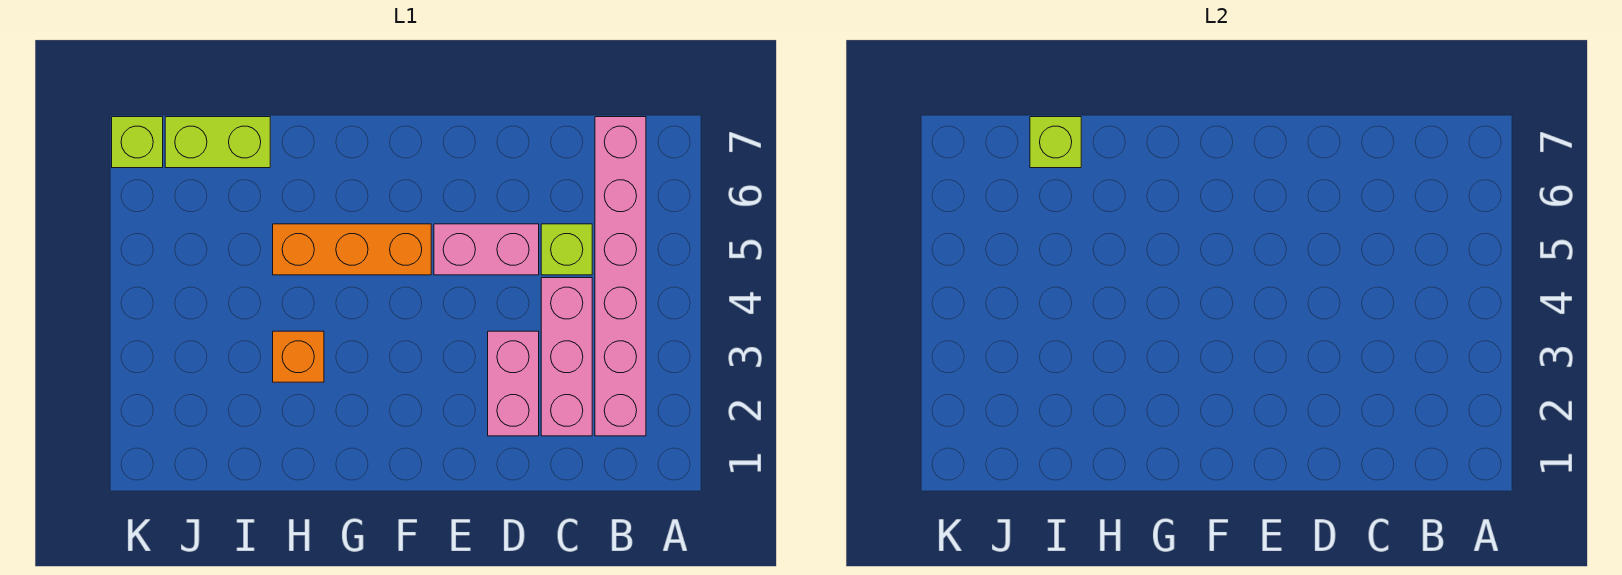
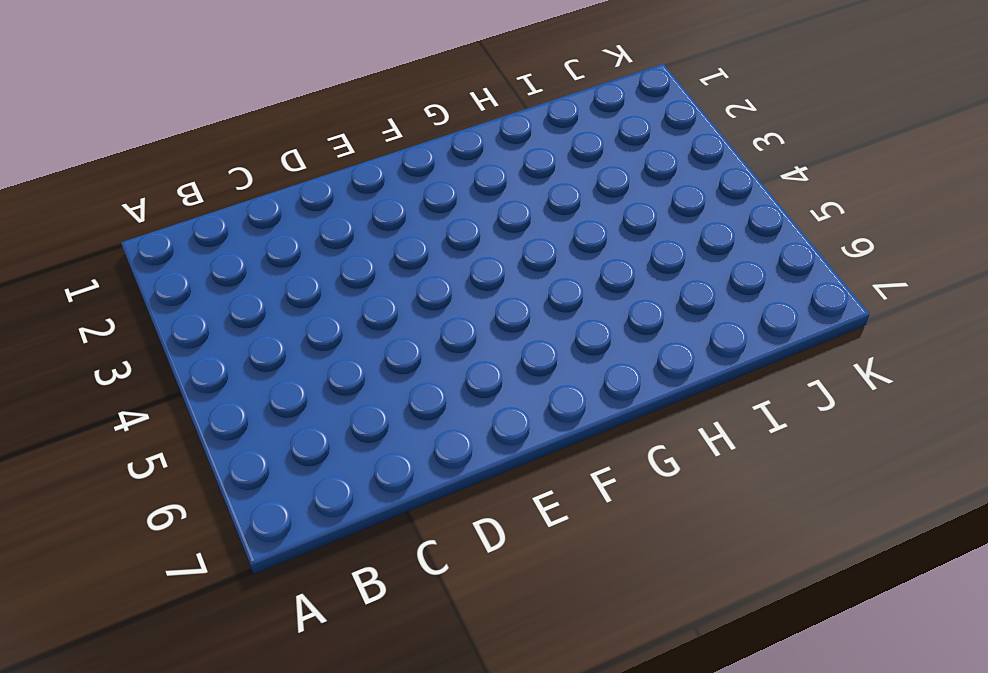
none -> pink brick B2:B7 level 1
none -> pink brick C2:C4 level 1

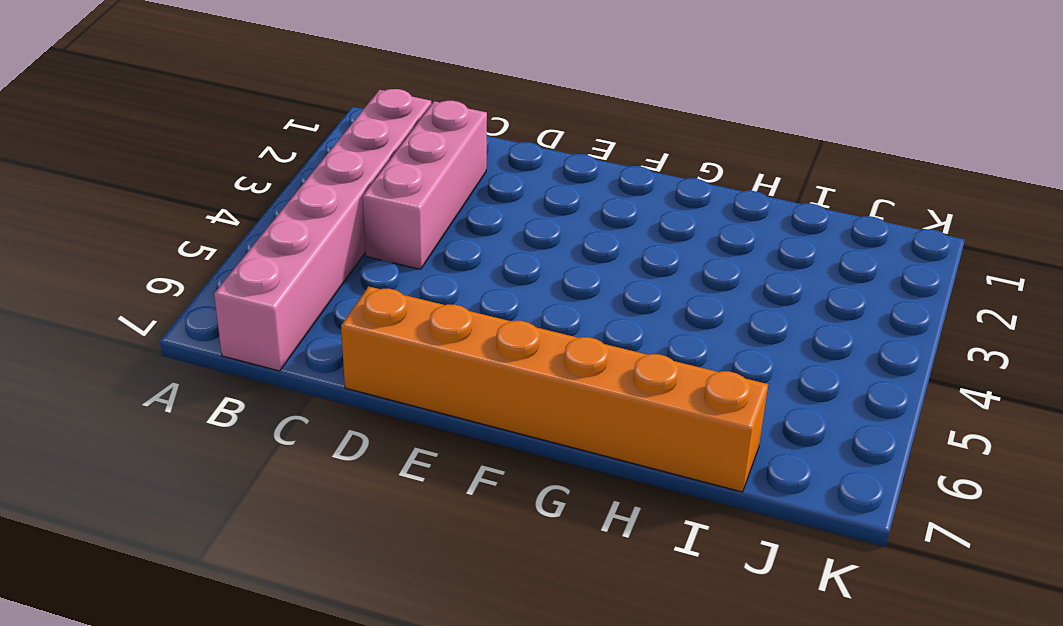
orange brick D7:I7 level 1 -> lime brick I7:J7 level 1
none -> lime brick C5 level 1
none -> pink brick D2:D3 level 1

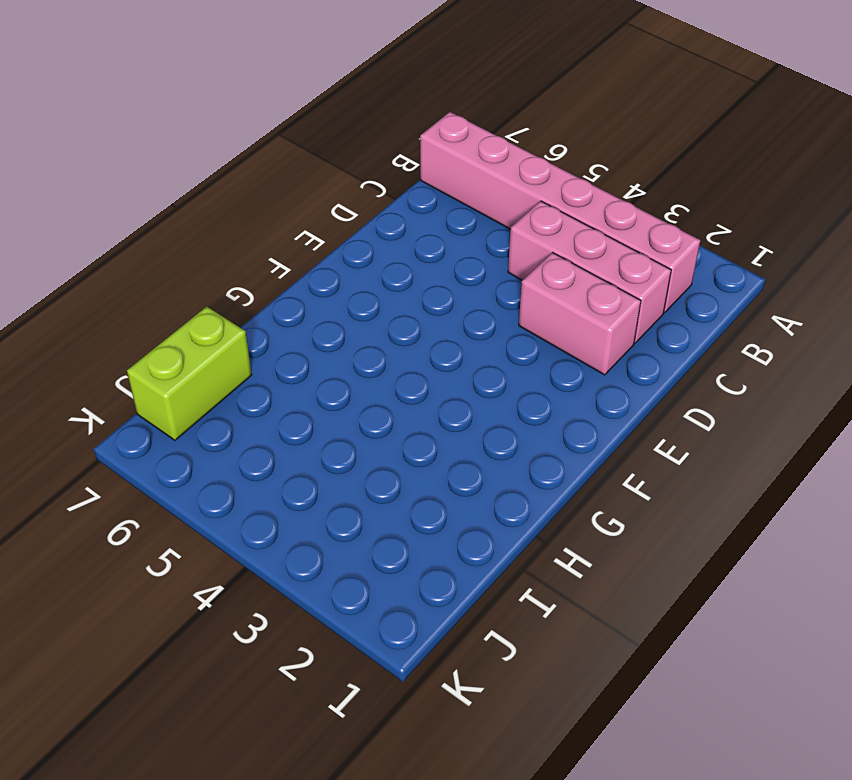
none -> lime brick C5 level 1
none -> pink brick D5:E5 level 1

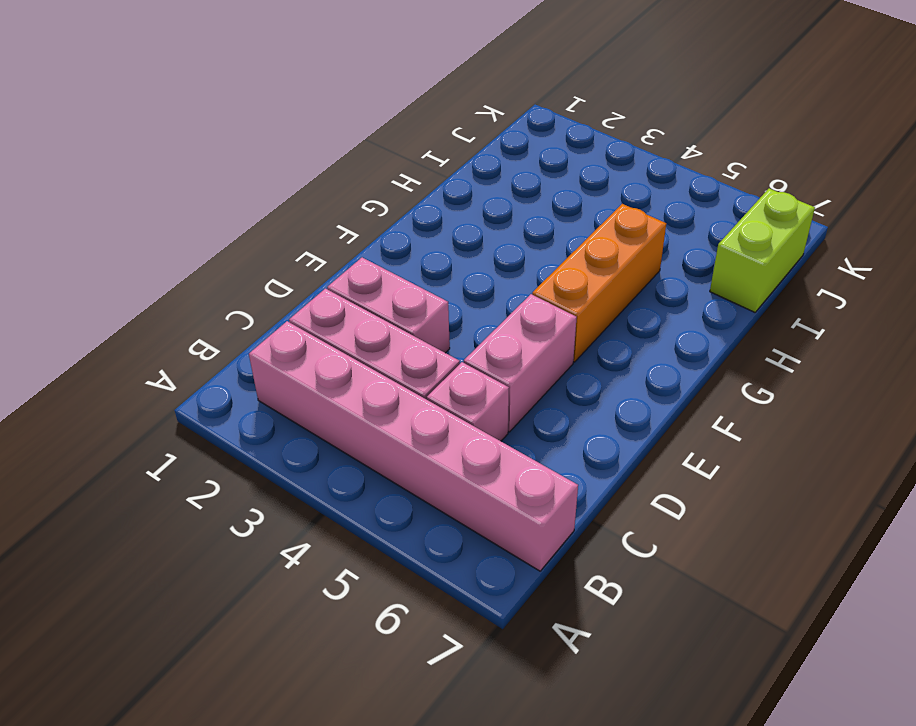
pink brick C5 level 1 -> lime brick C5 level 1
none -> orange brick H3 level 1
none -> lime brick K7 level 1

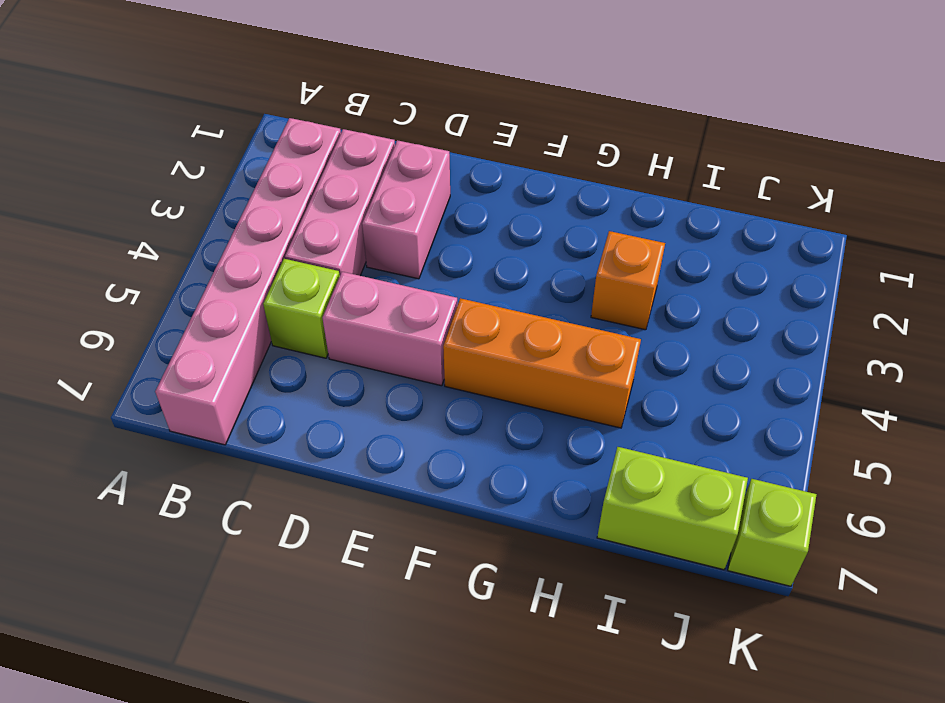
none -> lime brick I7 level 2

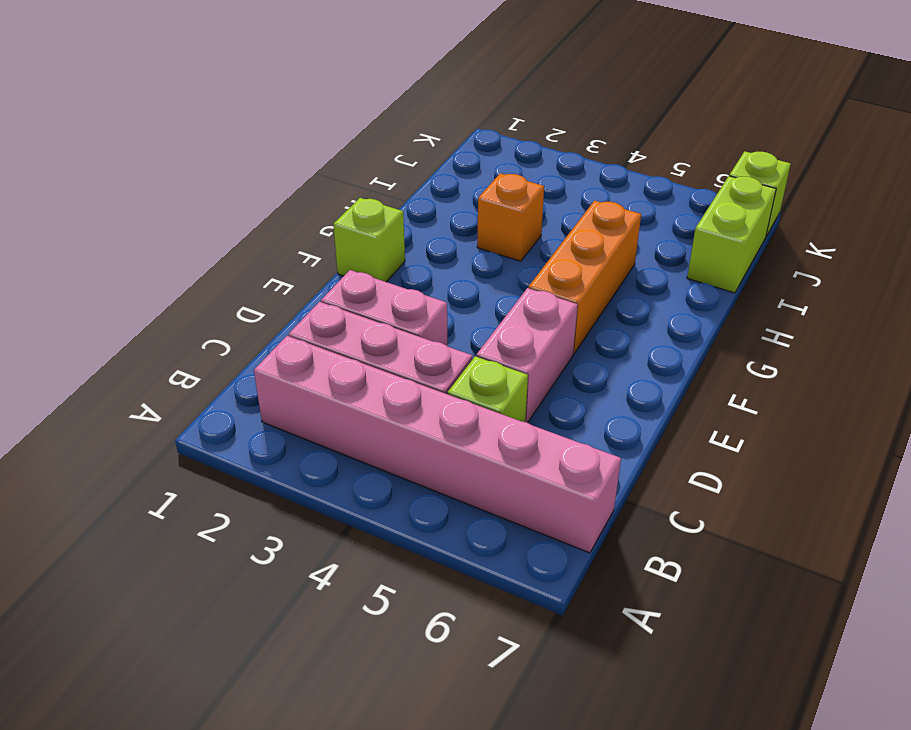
lime brick F1 level 1 -> lime brick I7 level 2

